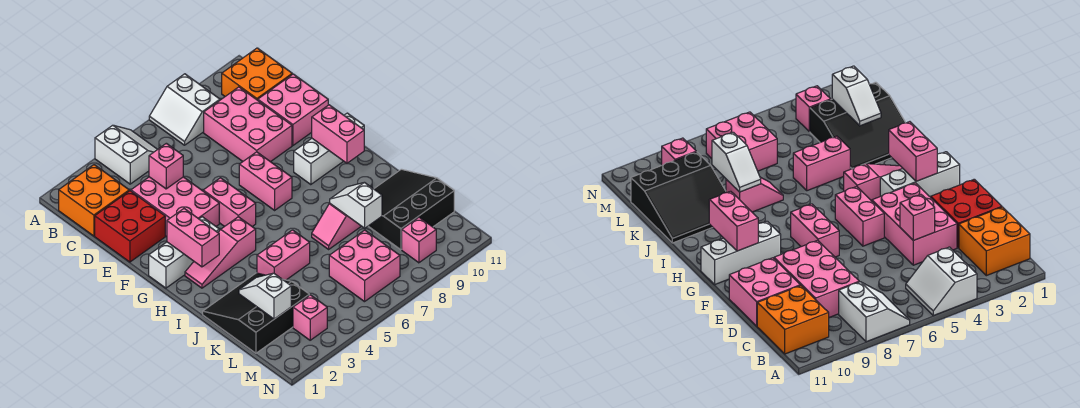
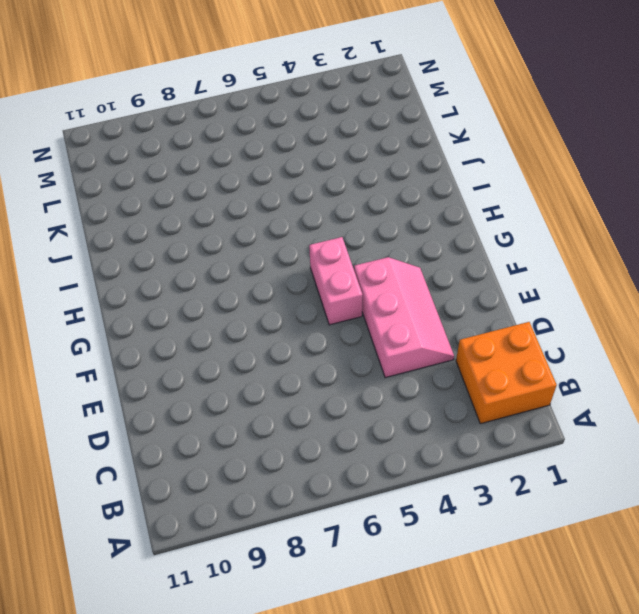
pink slope D3:F4 level 1 top 4 -> pink brick D3:F4 level 1
none -> white slope A4:B5 level 1 top 4
none -> white slope A7:B8 level 1 top 8
none -> orange brick B10:C11 level 1

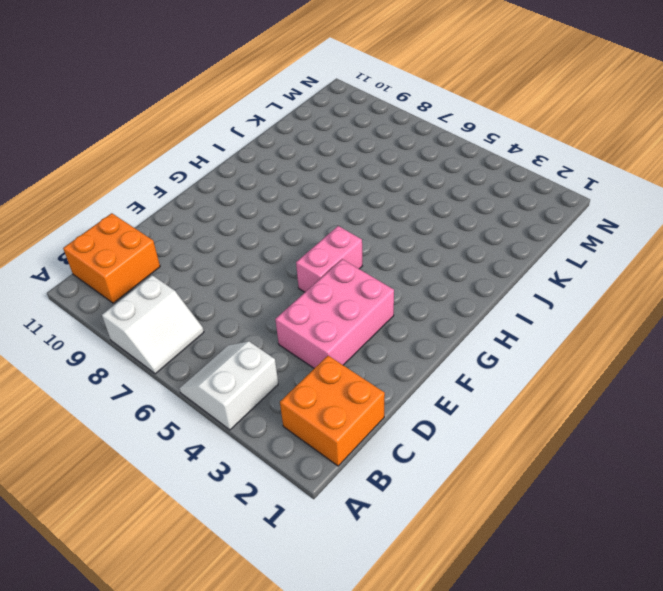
none -> pink brick C8:E9 level 1
none -> red brick D1:E2 level 1
none -> pink brick D10:E11 level 1

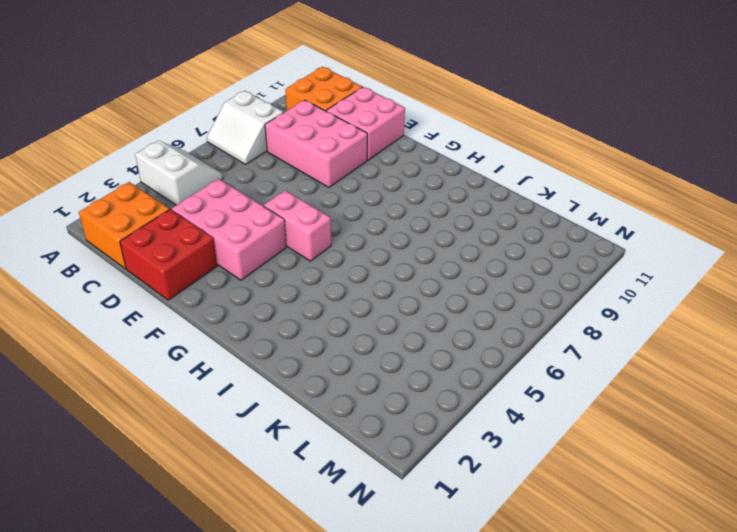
none -> pink brick F7:G7 level 1
none -> white brick G1:G3 level 1
none -> white brick G9:G11 level 1

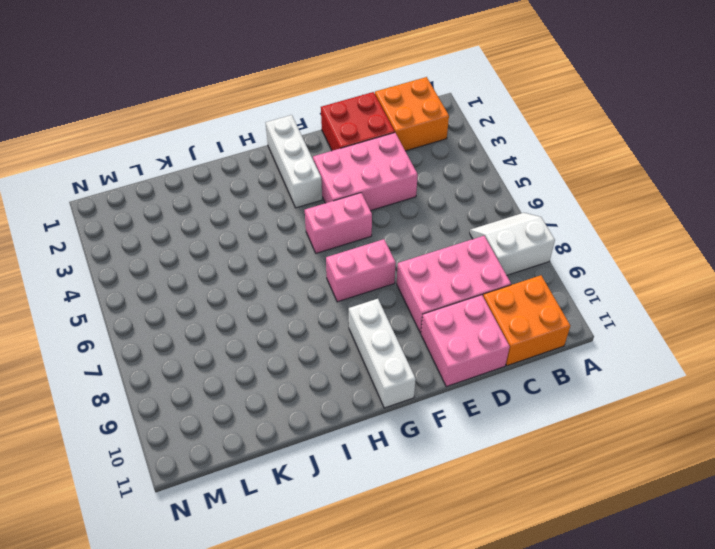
none -> white slope A4:B5 level 1 top 4
none -> pink slope H2:H4 level 1 top 4
none -> black slope J1:L3 level 1 top L

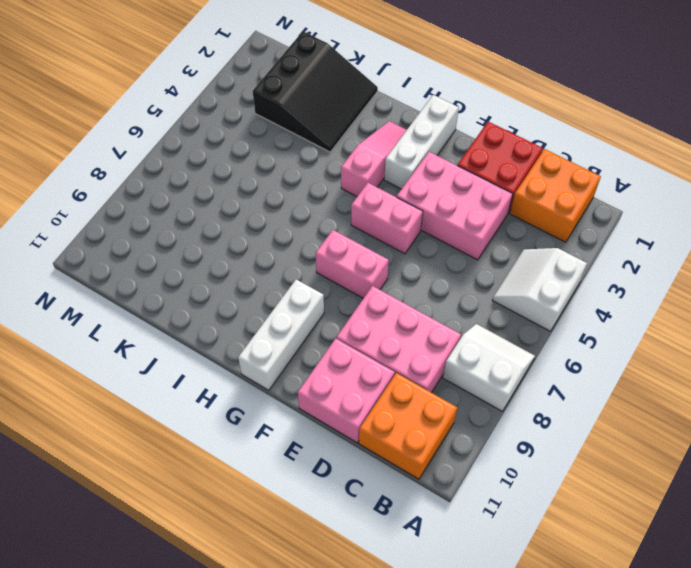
white slope A4:B5 level 1 top A -> white slope A4:B5 level 1 top 4
none -> pink brick J4:J5 level 1
none -> pink slope J7:J8 level 1 top 8
none -> black slope J9:L11 level 1 top L

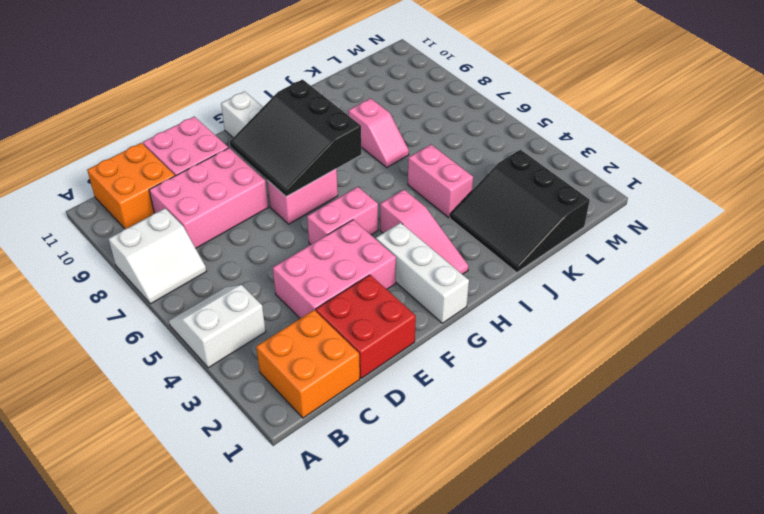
black slope F7:H9 level 2 top H -> black slope J9:L11 level 1 top L
none -> pink brick L6:M7 level 1
none -> pink brick M3 level 1
none -> pink brick M9 level 1

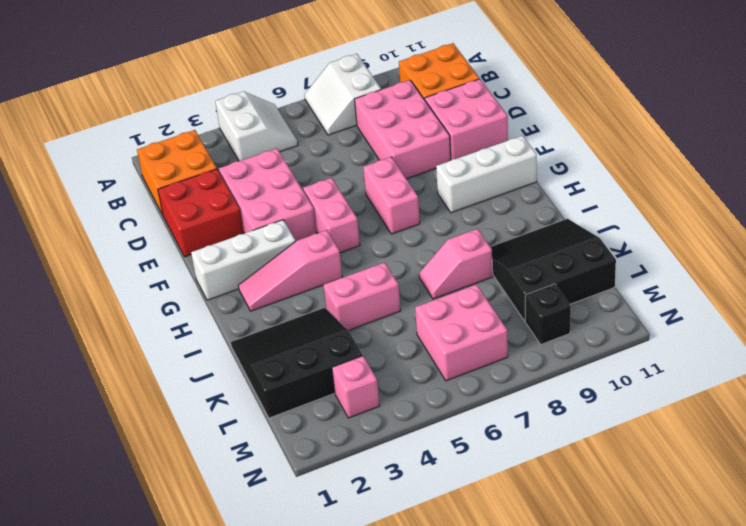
black brick M9 level 1 -> pink brick M9 level 1
none -> pink brick D4 level 2
none -> pink brick G2:H2 level 2
none -> pink brick G10:H10 level 2

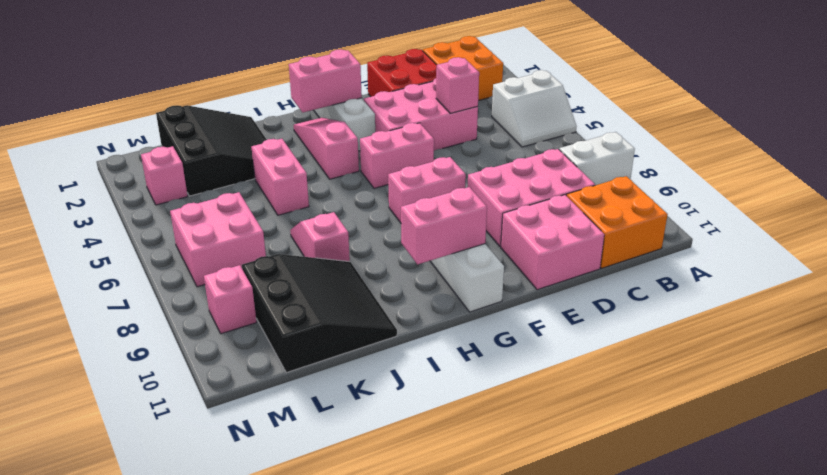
none -> white slope J8:K8 level 2 top K
none -> white slope K2:L2 level 2 top L

